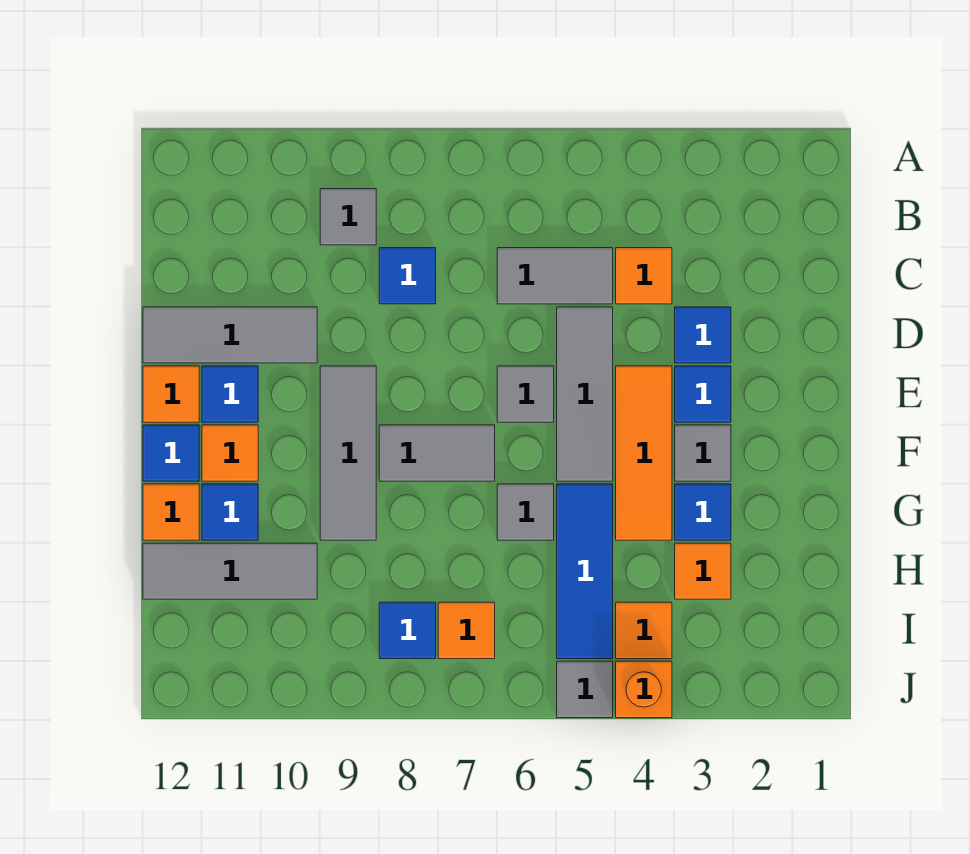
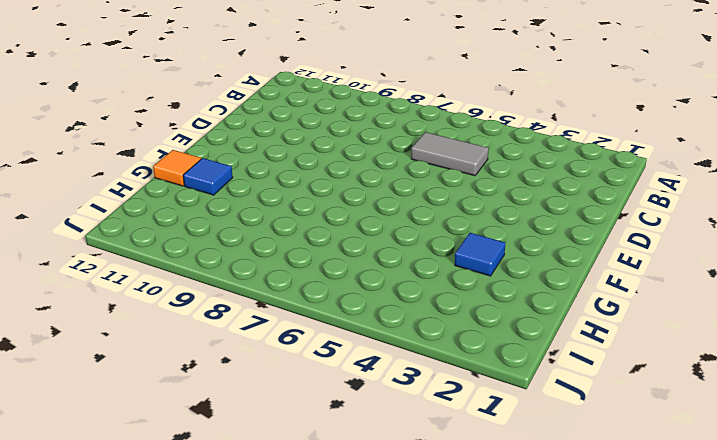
none -> grey tile B9 level 1
none -> orange tile C4 level 1
none -> blue tile C8 level 1

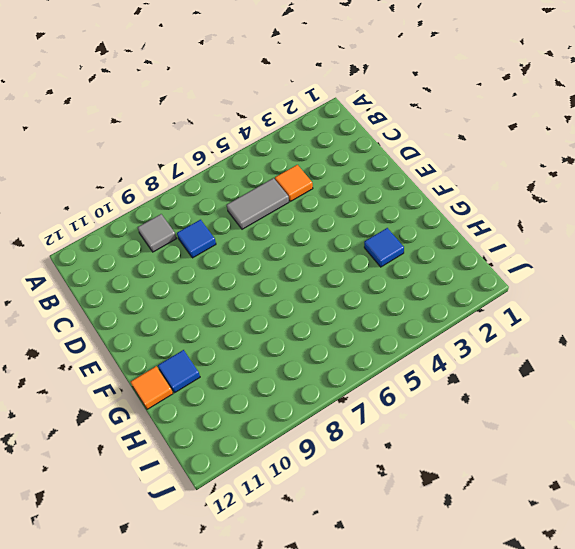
none -> blue tile D3 level 1
none -> grey tile D5:F5 level 1
none -> grey tile D10:D12 level 1

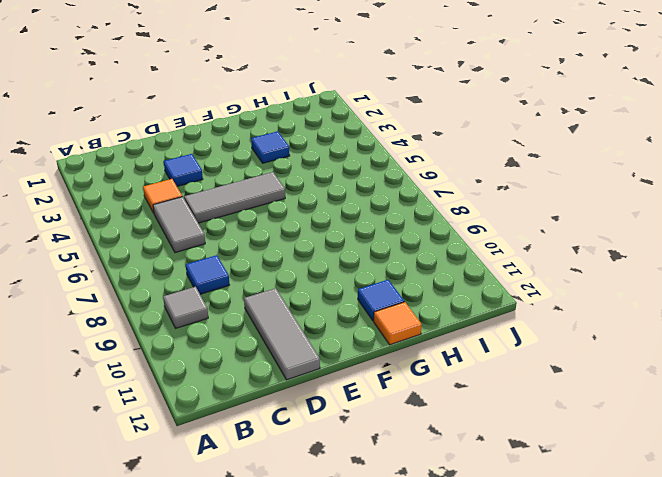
none -> blue tile E3 level 1
none -> orange tile E4:G4 level 1
none -> grey tile E6 level 1

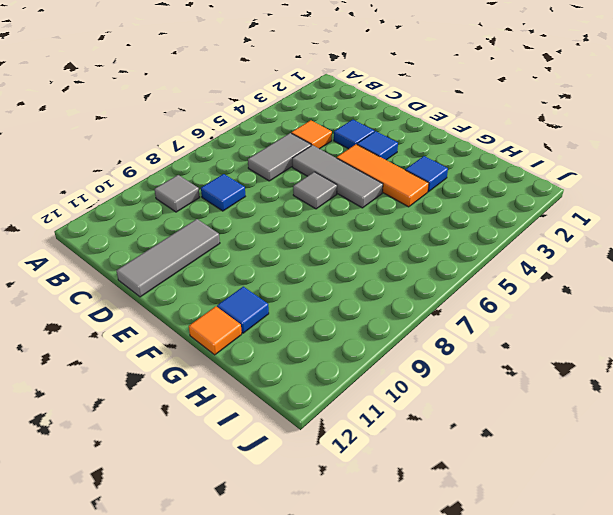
none -> grey tile E9:G9 level 1
none -> blue tile E11 level 1
none -> orange tile E12 level 1

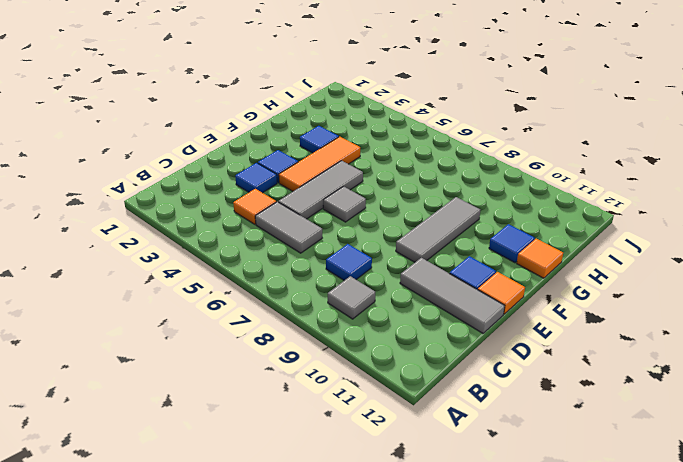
none -> grey tile F3 level 1
none -> grey tile F7:F8 level 1
none -> orange tile F11 level 1

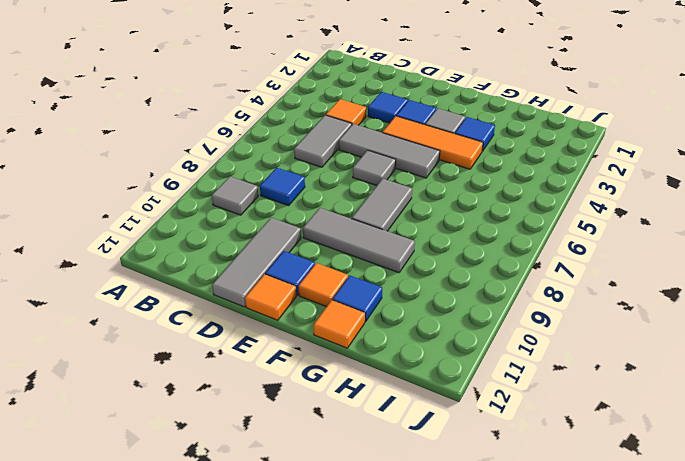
none -> blue tile F12 level 1
none -> blue tile G5:I5 level 1
none -> grey tile G6 level 1

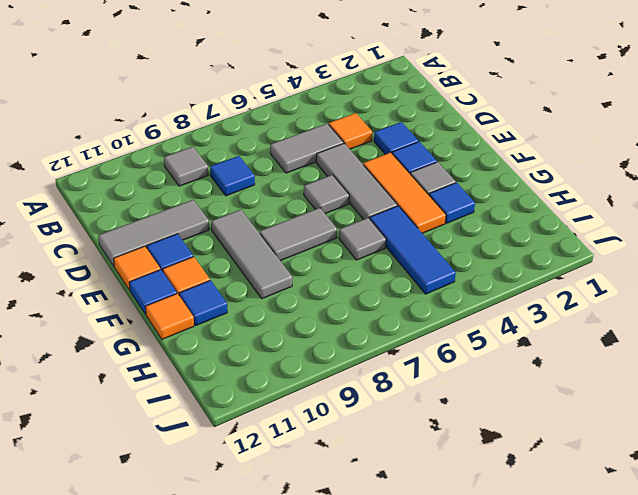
none -> orange tile H3 level 1
none -> grey tile H10:H12 level 1
none -> orange tile I4 level 1

